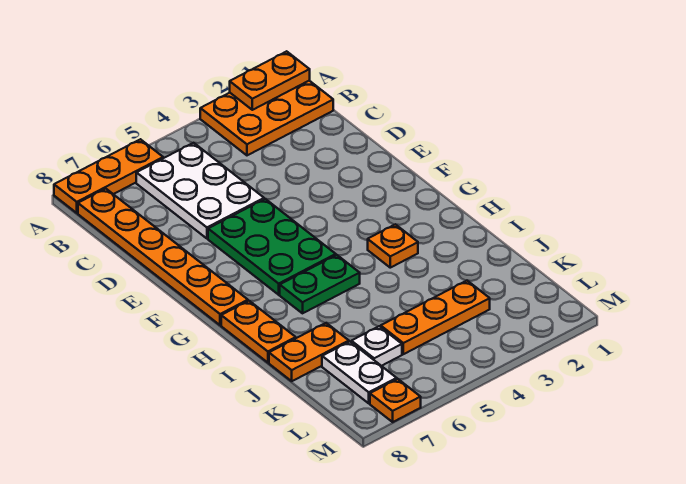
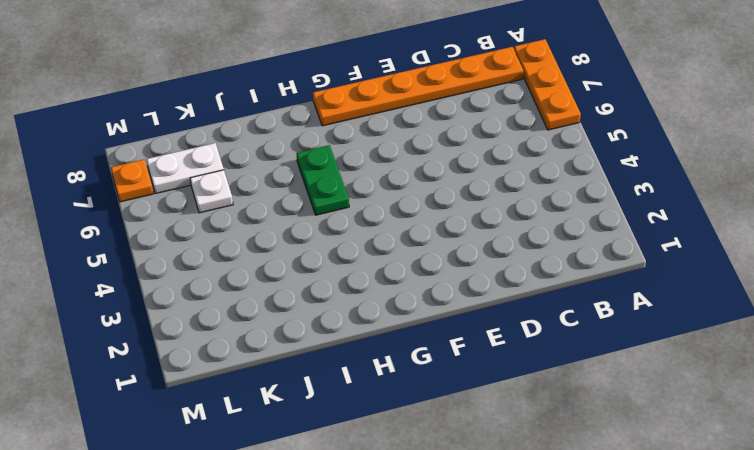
none -> orange plate A1:B3 level 1
none -> white plate B5:D6 level 1
none -> green plate E5:G6 level 1

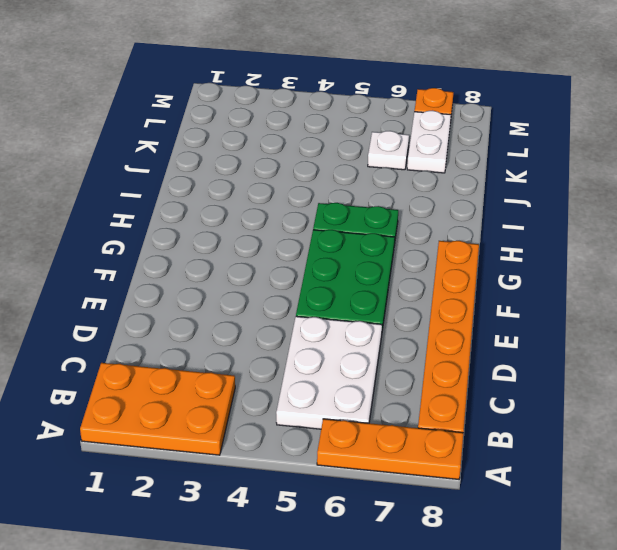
none -> orange plate H3 level 1
none -> orange plate H8:I8 level 1
none -> orange plate J7:J8 level 1

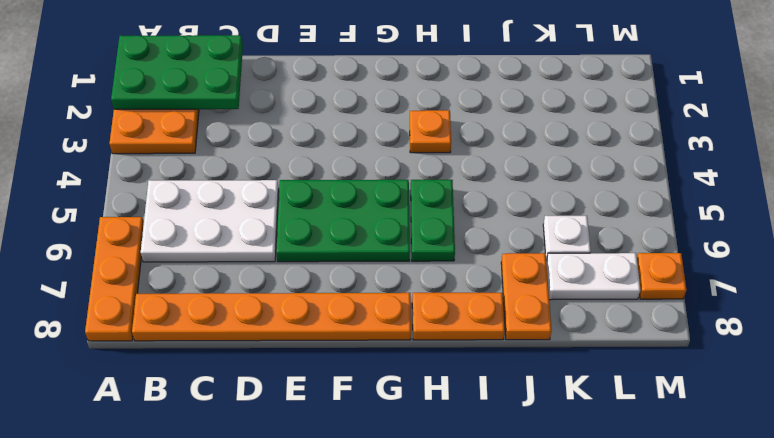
green plate A1:C2 level 2 -> orange plate A1:A2 level 2
none -> orange plate K3:K5 level 1

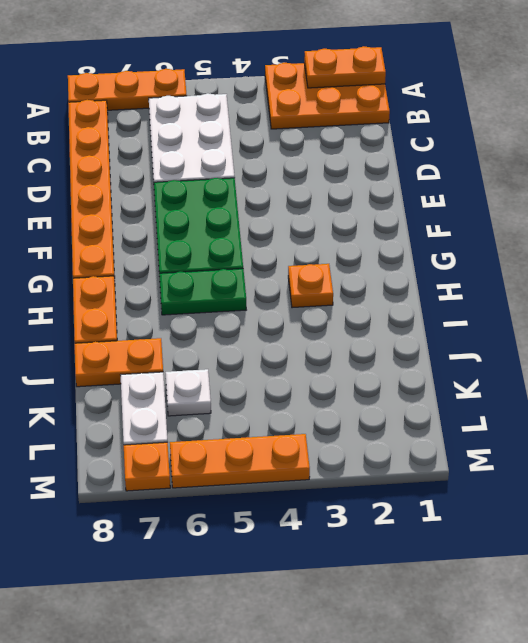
orange plate M4:M6 level 1 -> orange plate K3:K5 level 1

